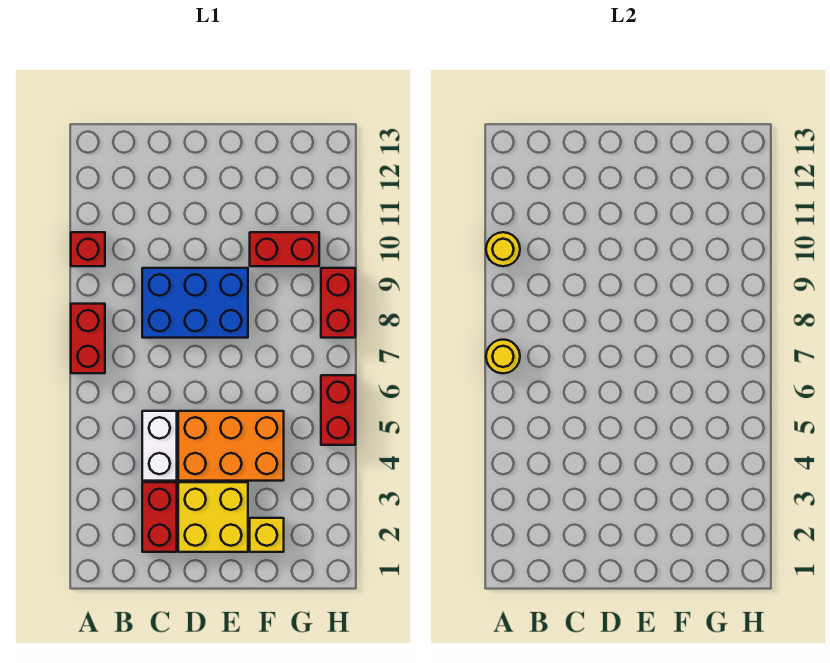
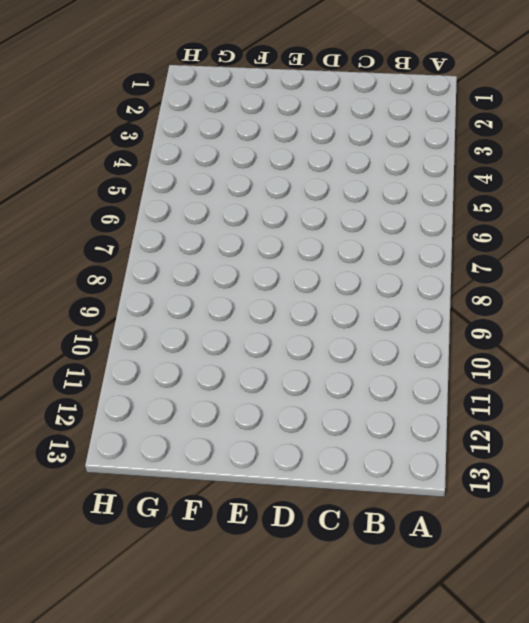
none -> red brick A7:A8 level 1
none -> red brick A10 level 1
none -> red brick C2:C3 level 1

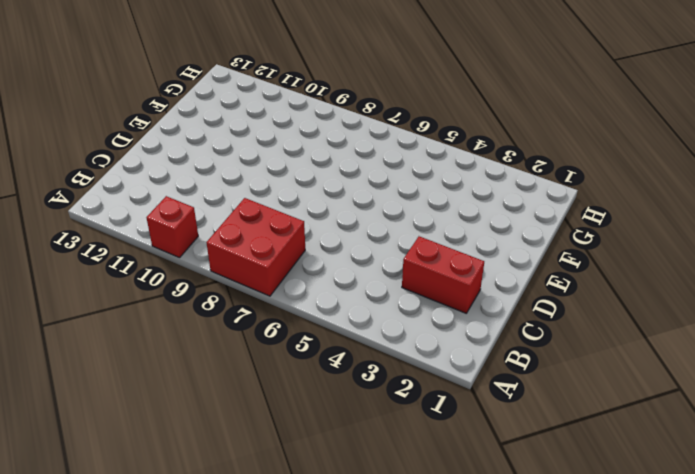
red brick A7:B8 level 1 -> red brick A7:A8 level 1
none -> white brick C4:C5 level 1
none -> blue brick C8:E9 level 1
none -> yellow brick D2:E3 level 1

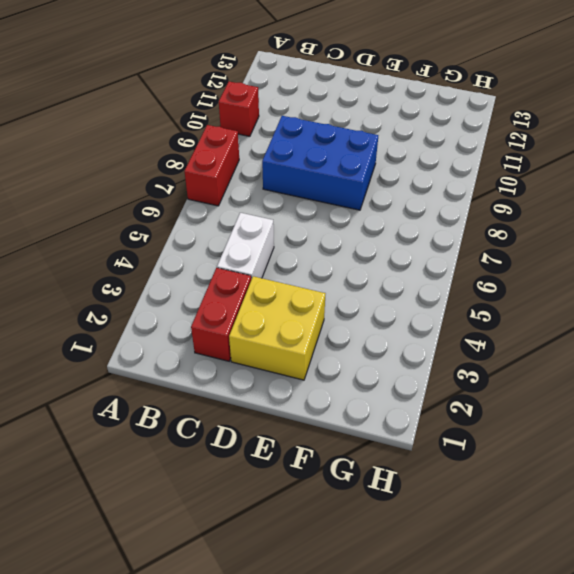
none -> orange brick D4:F5 level 1
none -> yellow brick F2 level 1
none -> red brick F10:G10 level 1

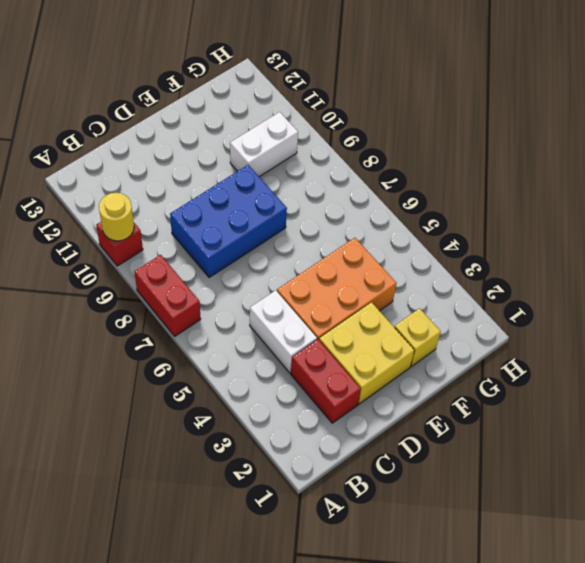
white brick F10:G10 level 1 -> red brick F10:G10 level 1
none -> red brick H5:H6 level 1
none -> red brick H8:H9 level 1
none -> yellow round brick A7 level 2

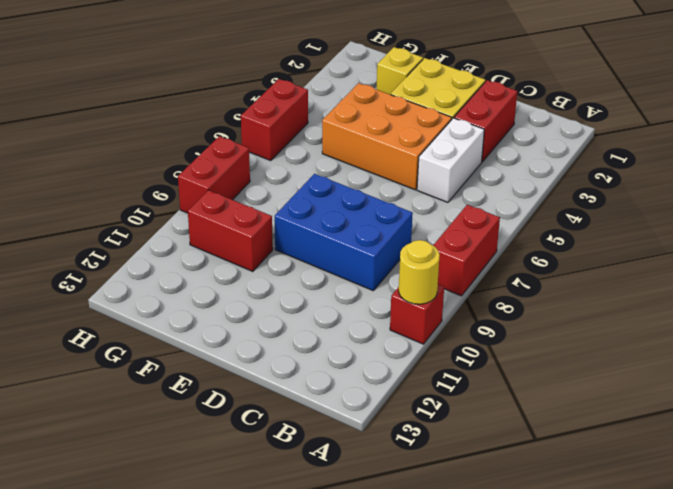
none -> yellow round brick A7 level 2

